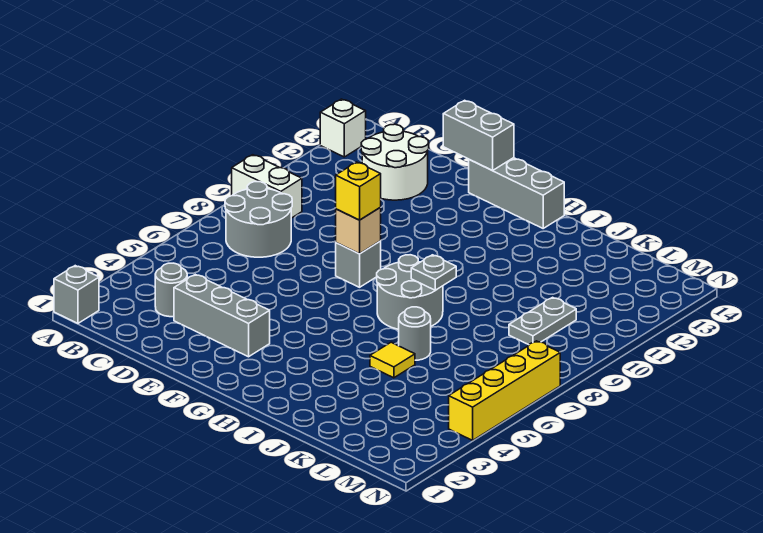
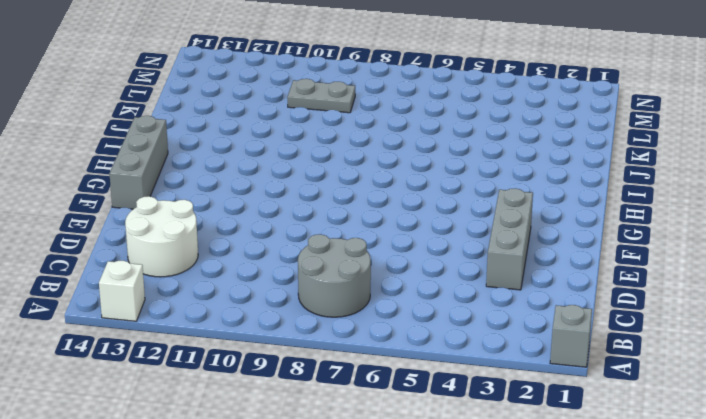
none -> white brick A9:B9 level 1
none -> grey round brick C3 level 1
none -> grey brick F8 level 1

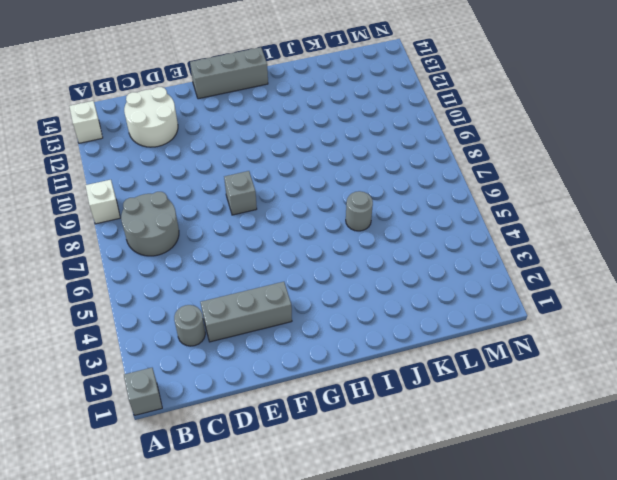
white brick A9 level 1 -> white brick A9:B9 level 1
none -> grey round brick H7:I8 level 1
none -> yellow tile J5 level 1
none -> grey plate L9:L10 level 1

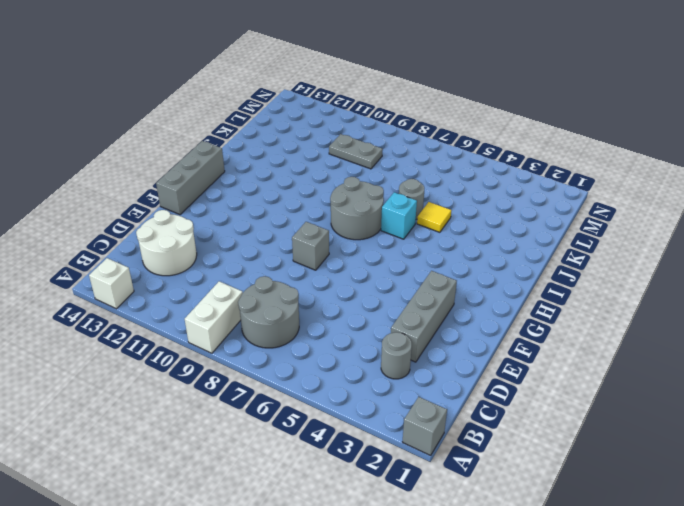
cyan brick I6 level 1 -> none
none -> yellow brick N4:N7 level 1
none -> grey brick E14:F14 level 2
none -> tan brick F8 level 2

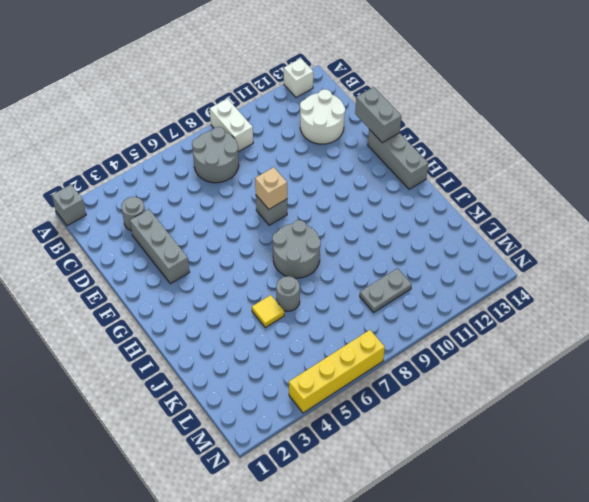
none -> grey plate I8 level 2
none -> yellow brick F8 level 3

